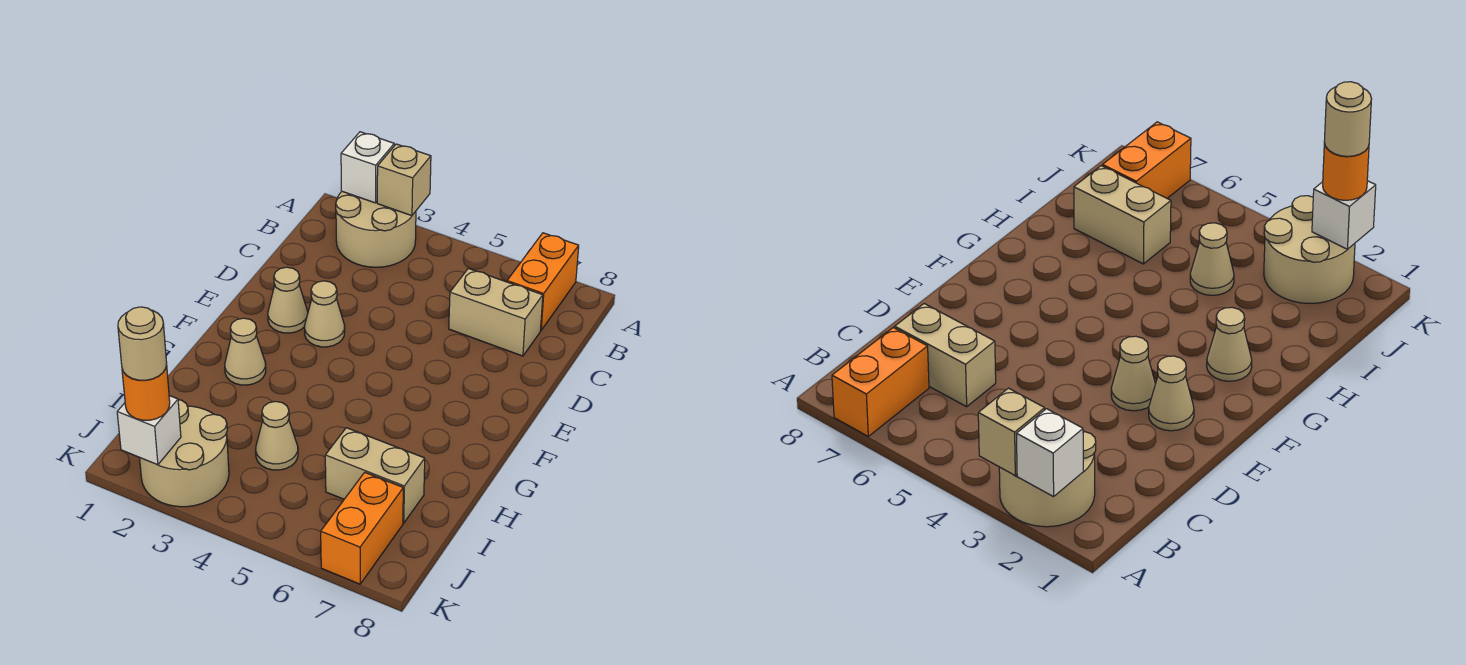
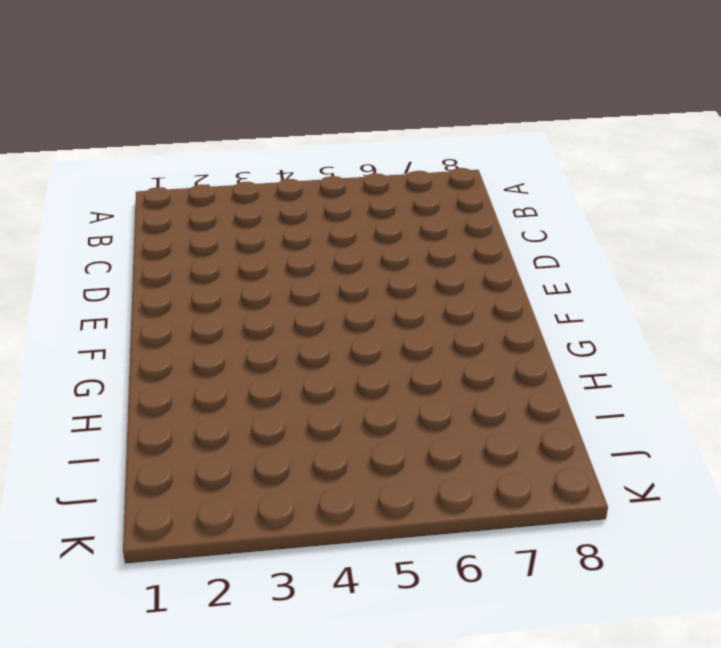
none -> tan round brick A2:B3 level 1
none -> orange brick A7:B7 level 1
none -> tan brick C6:C7 level 1

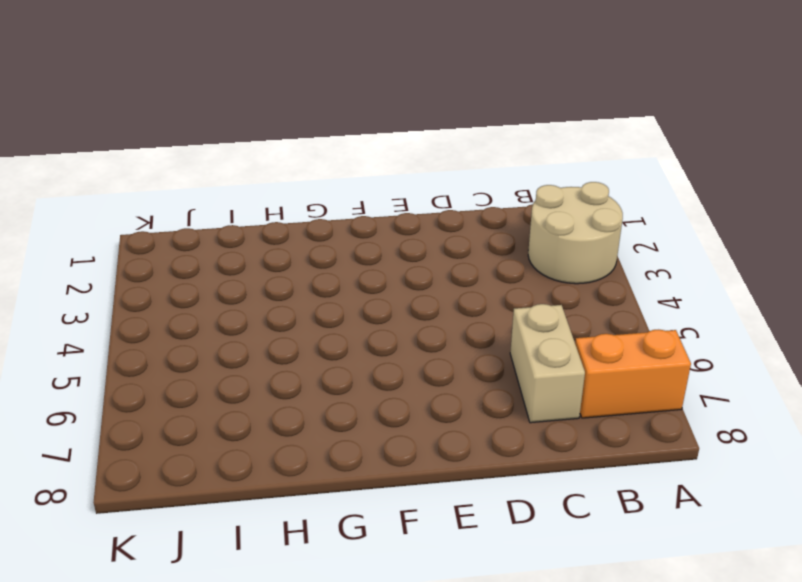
none -> tan cone E2 level 1
none -> tan cone E3 level 1
none -> tan cone G2 level 1

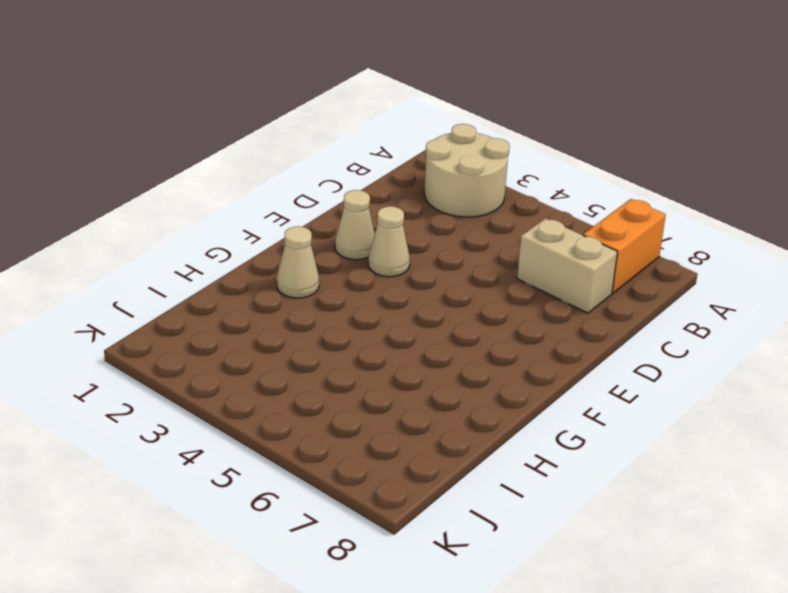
none -> tan cone I4 level 1
none -> tan brick I6:I7 level 1
none -> tan round brick J2:K3 level 1

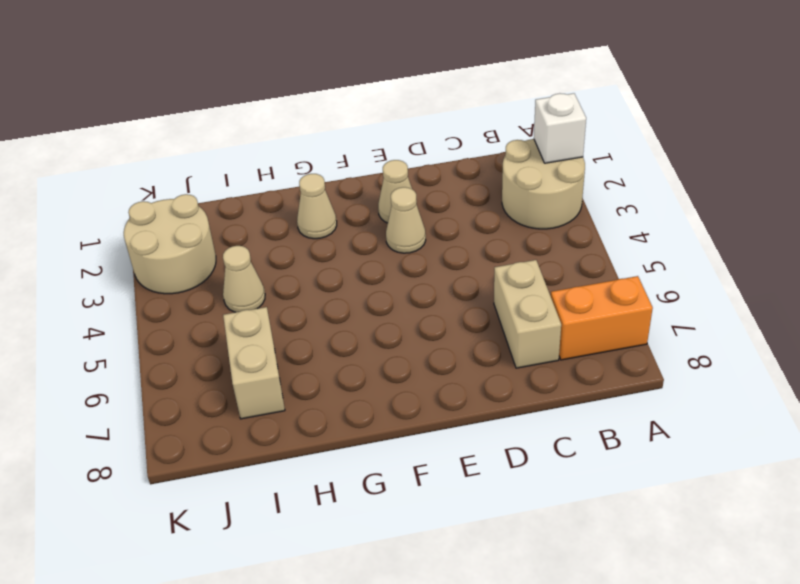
none -> orange brick J7:K7 level 1
none -> tan brick A3 level 2
none -> white brick K2 level 2

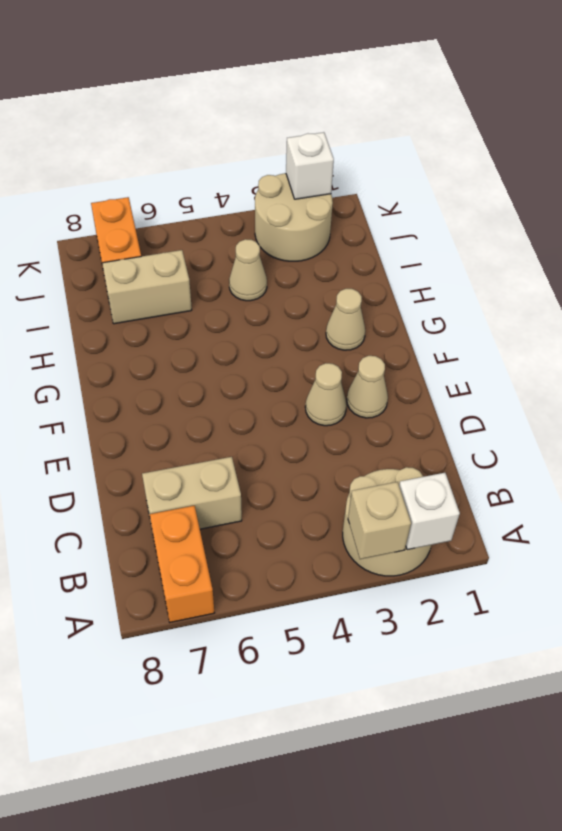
none -> orange round brick K2 level 3
none -> tan round brick K2 level 4

